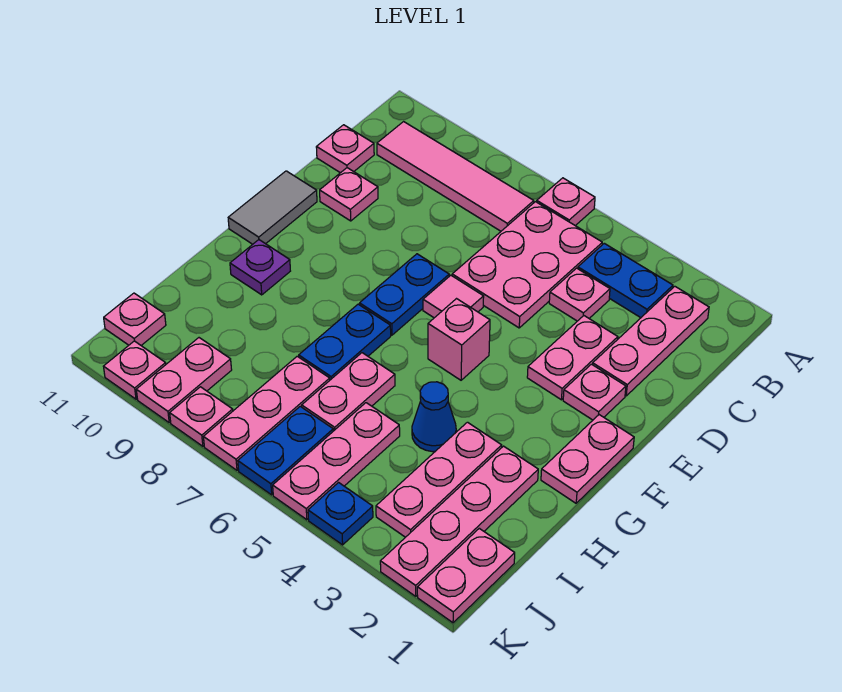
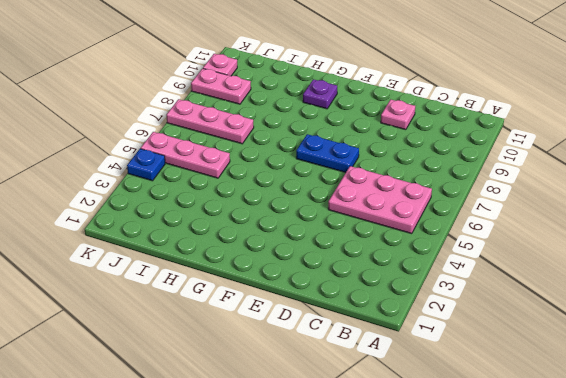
none -> pink plate A6 level 1
none -> pink plate B2:D2 level 1
none -> blue plate B3:B4 level 1
none -> pink tile B7:B10 level 1

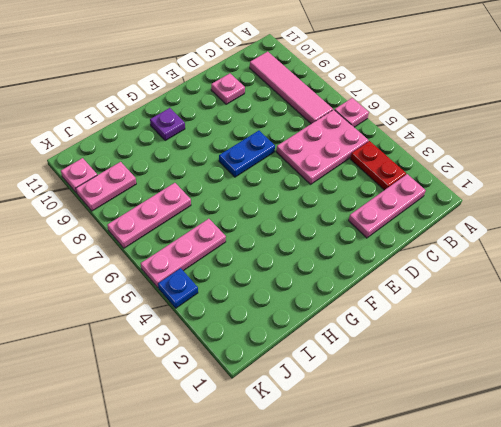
red plate B3:B4 level 1 -> blue plate B3:B4 level 1
none -> pink plate C4 level 1
none -> pink plate C11 level 1
none -> pink plate D3:E3 level 1
none -> pink plate E2 level 1

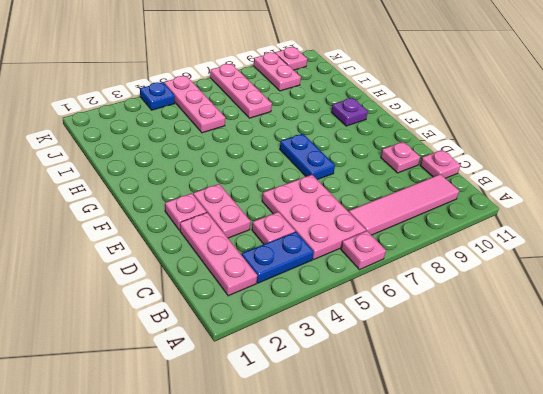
none -> pink tile E6 level 1
none -> grey tile E11:F11 level 1
none -> pink plate F1:G1 level 1
none -> pink brick F5 level 1

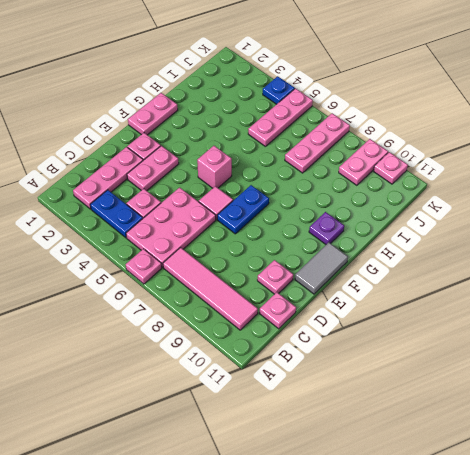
none -> blue plate G7:H7 level 1
none -> pink plate H2:K2 level 1
none -> pink plate H3:J3 level 1
none -> blue cone H4 level 1

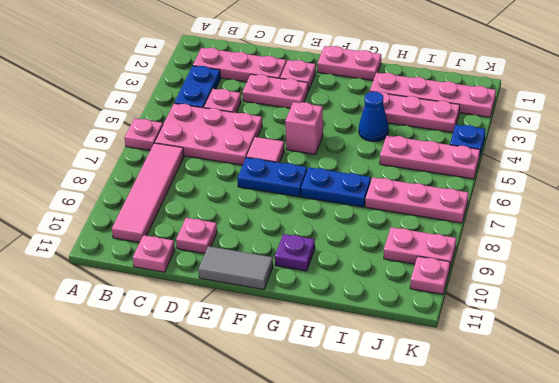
none -> pink plate H6:I6 level 1
none -> pink plate J1:K1 level 1
none -> blue plate J6:K6 level 1
none -> pink plate J11 level 1

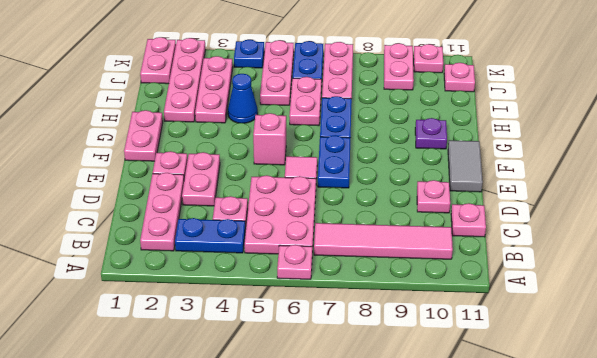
none -> pink plate K8 level 1

